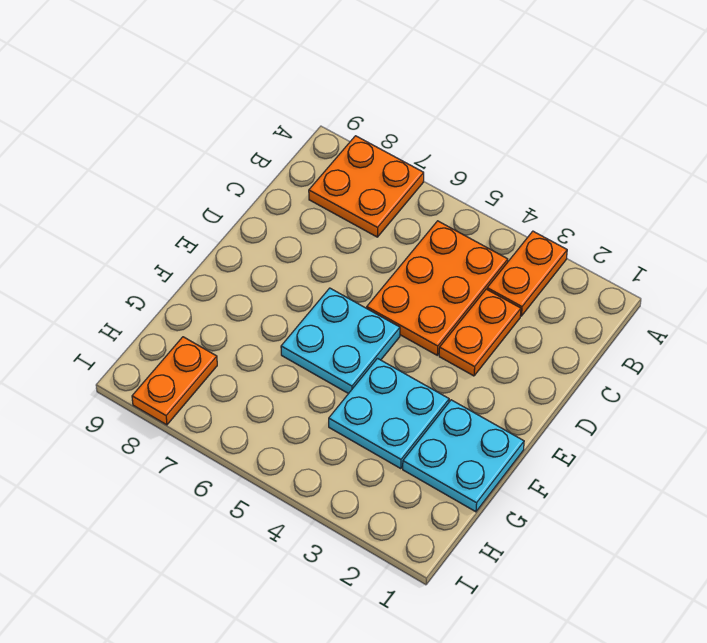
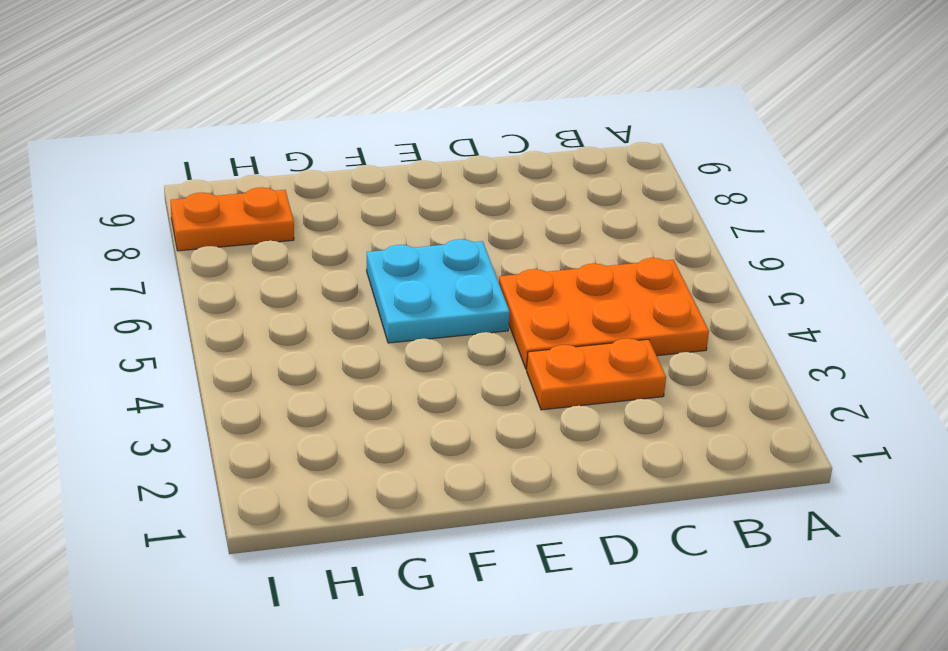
none -> orange plate A3:B3 level 1
none -> orange plate A7:B8 level 1

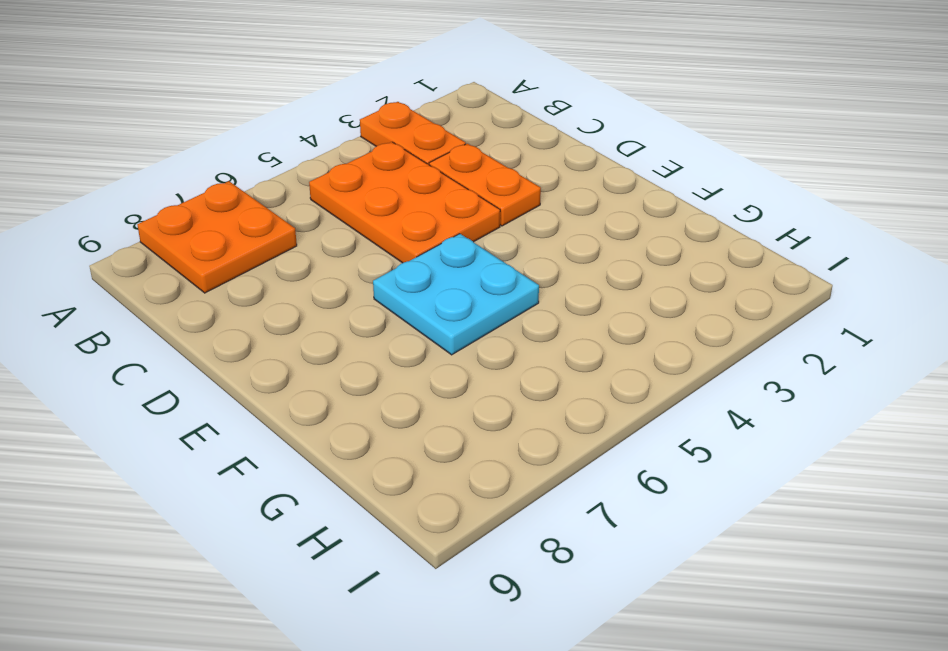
none -> cyan plate F1:G2 level 1
none -> cyan plate F3:G4 level 1

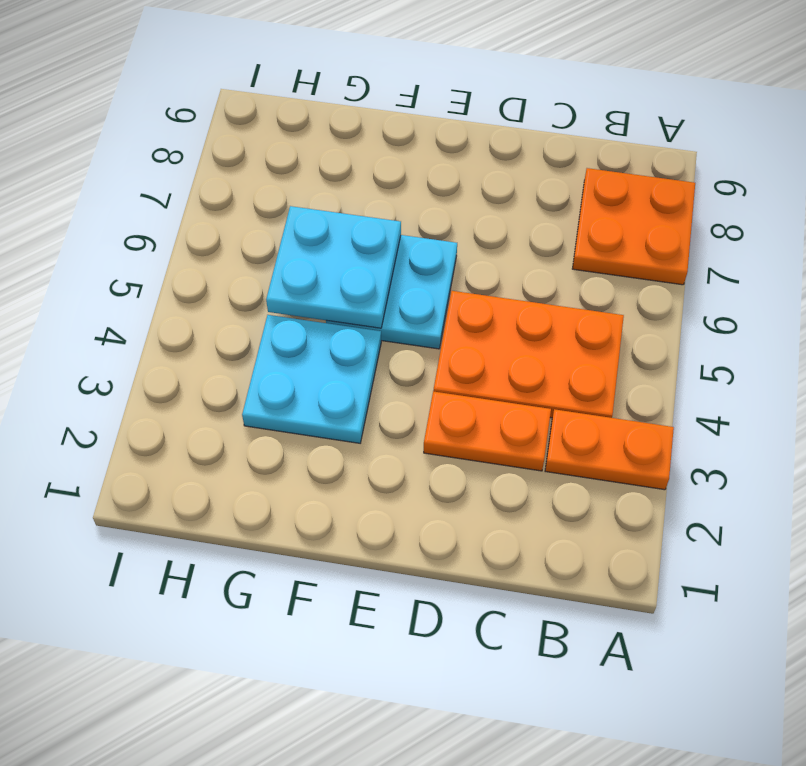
cyan plate F5:G6 level 2 -> cyan plate F1:G2 level 1
none -> orange plate H8:I8 level 1

